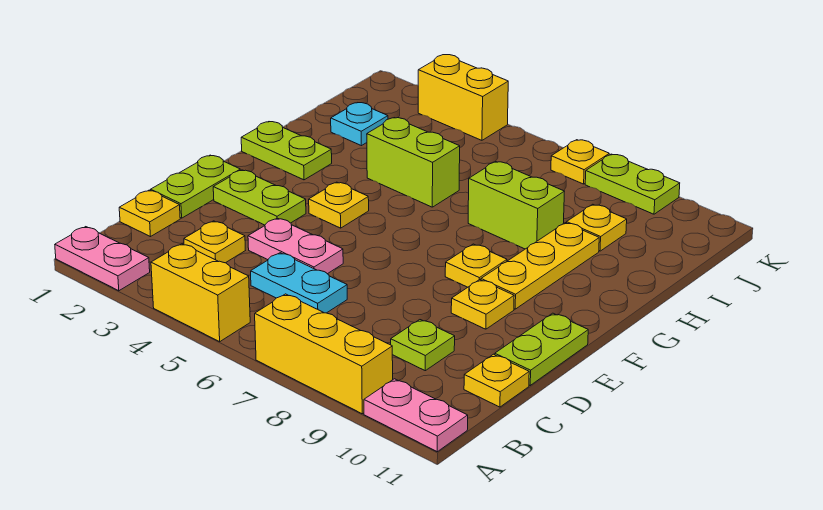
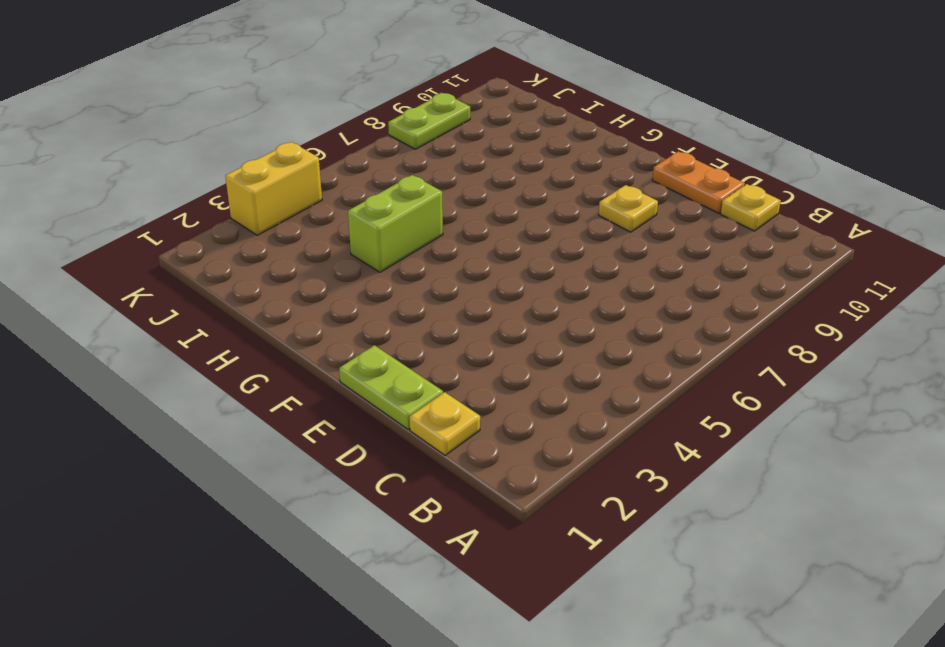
orange plate D11:E11 level 1 -> lime plate D11:E11 level 1
none -> pink plate A1:A2 level 1
none -> yellow brick A4:A5 level 1
none -> yellow brick A7:A9 level 1

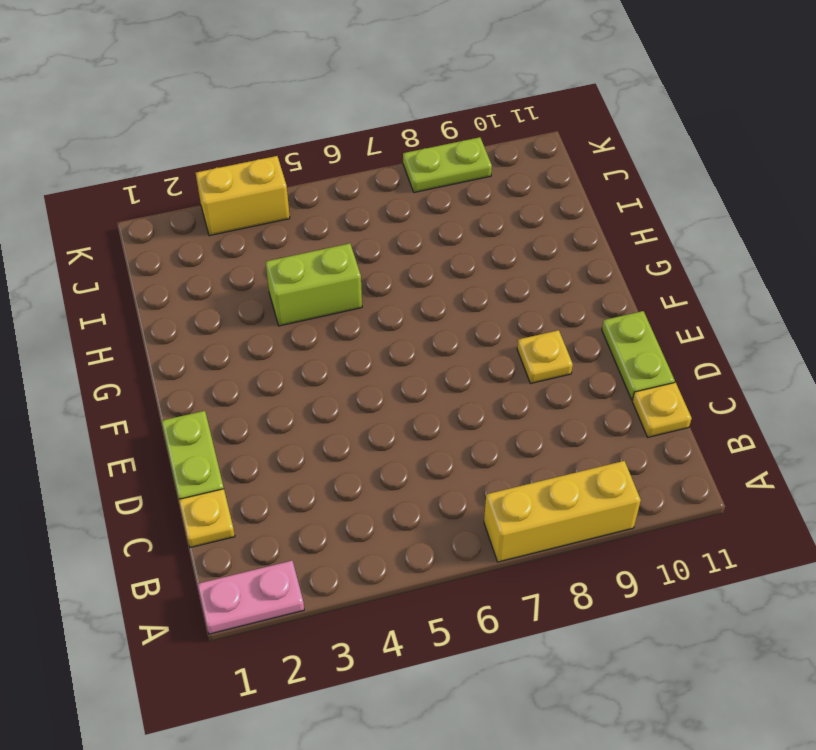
none -> yellow brick A4:A5 level 1
none -> pink plate A10:A11 level 1
none -> yellow plate C3 level 1

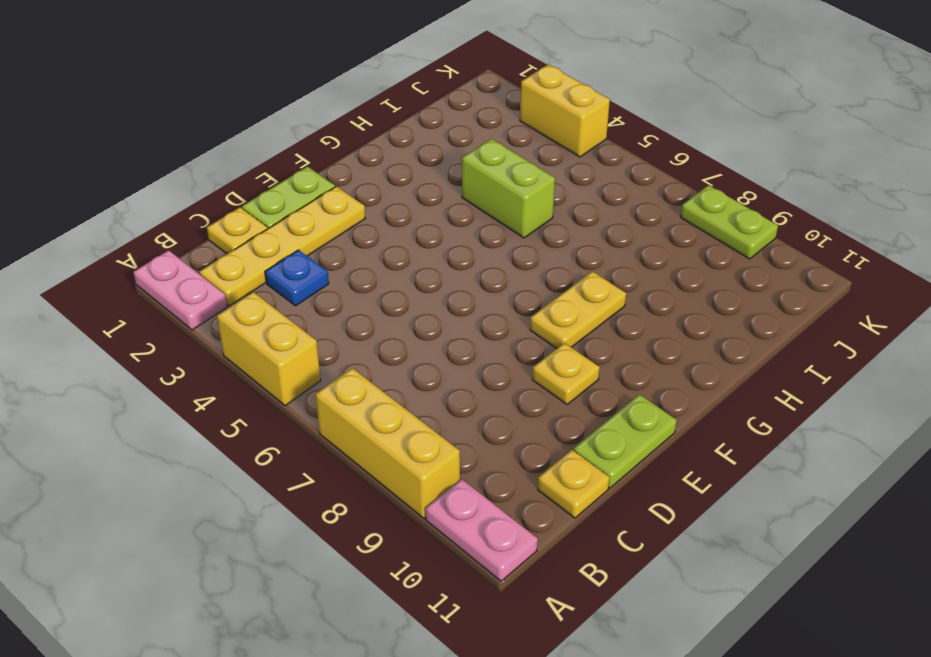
yellow plate B2:E2 level 1 -> lime plate E2:E3 level 1
blue plate C3 level 1 -> yellow plate C3 level 1
yellow plate F8:G8 level 1 -> yellow plate F8 level 1
none -> cyan plate C5:C6 level 1
none -> lime plate C9 level 1
none -> pink plate D4:D5 level 1

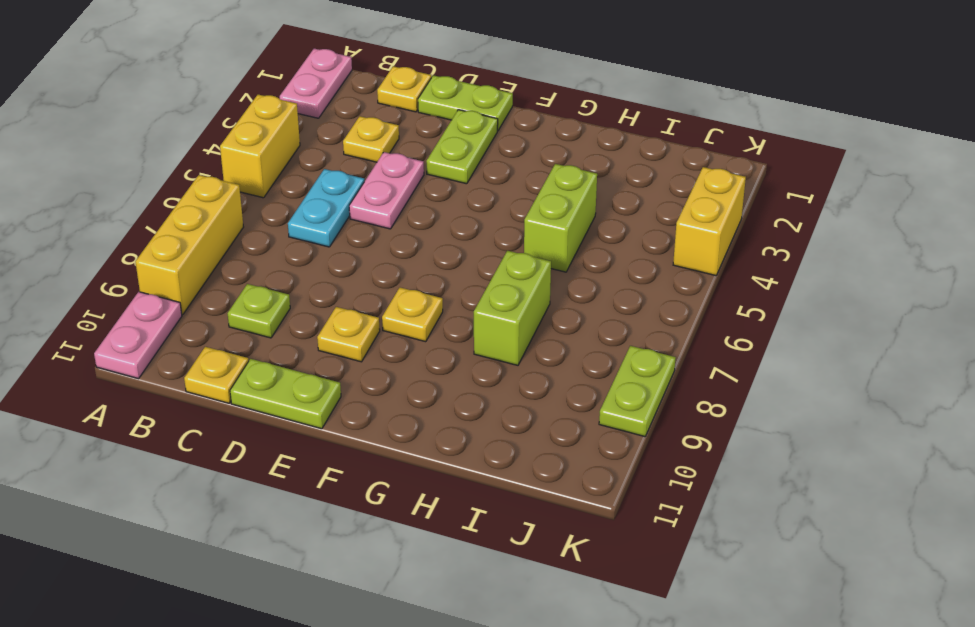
none -> yellow plate F4 level 1
none -> yellow plate F9:H9 level 1
none -> lime plate G1:G2 level 1

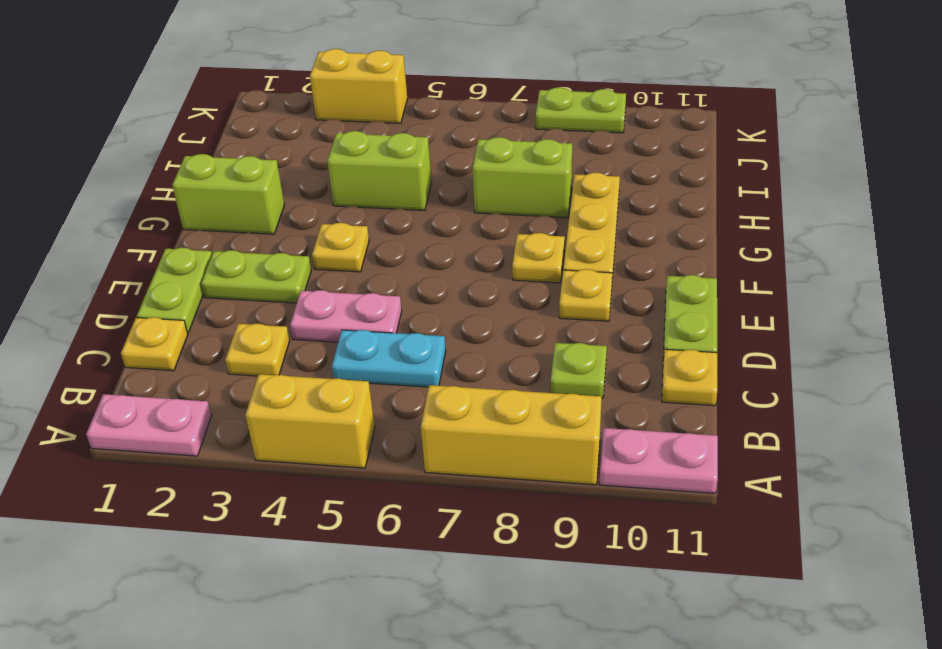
lime brick G1:G2 level 1 -> lime plate G1:G2 level 1
none -> cyan plate I2 level 1
none -> yellow plate I9 level 1
none -> yellow plate K7 level 1

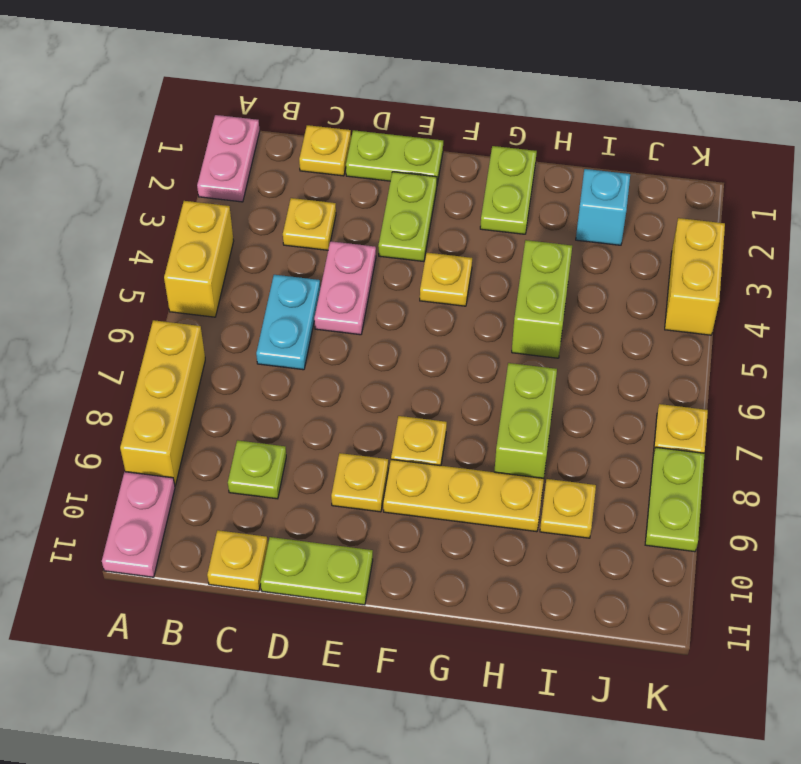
cyan brick I2 level 1 -> cyan plate I2 level 1

